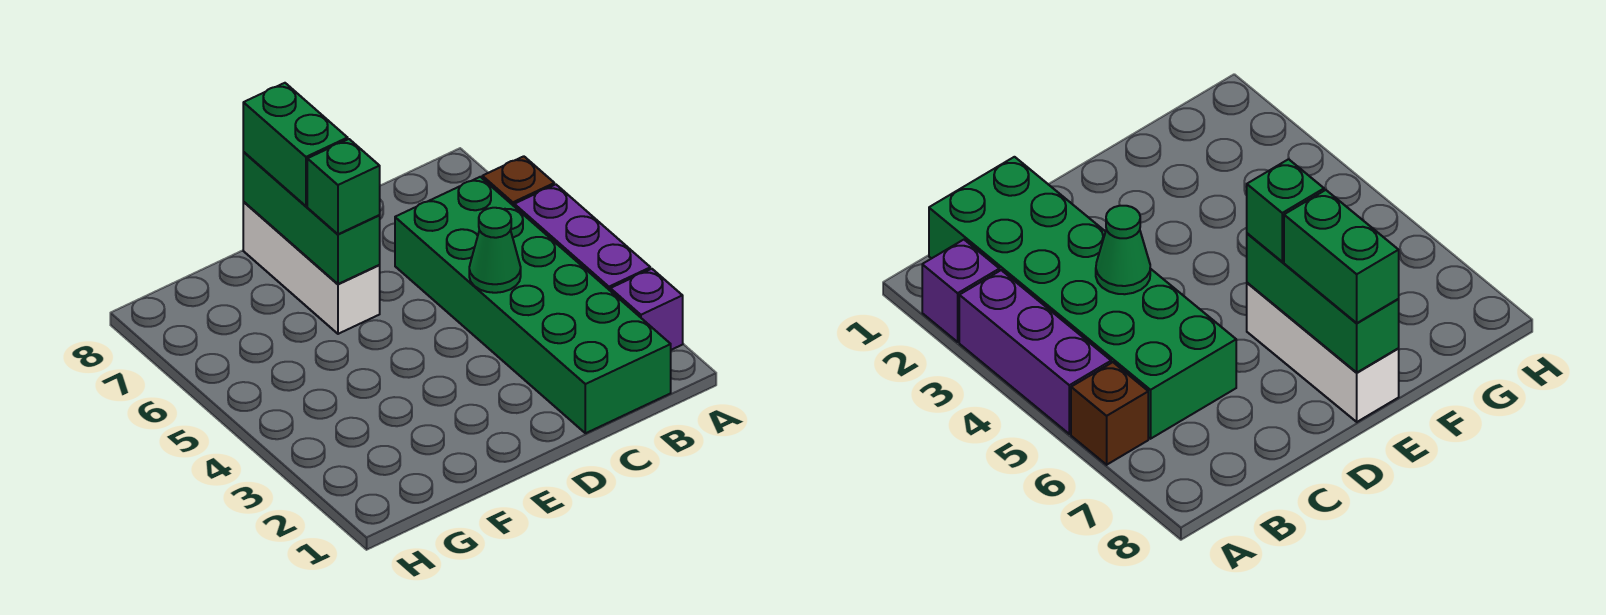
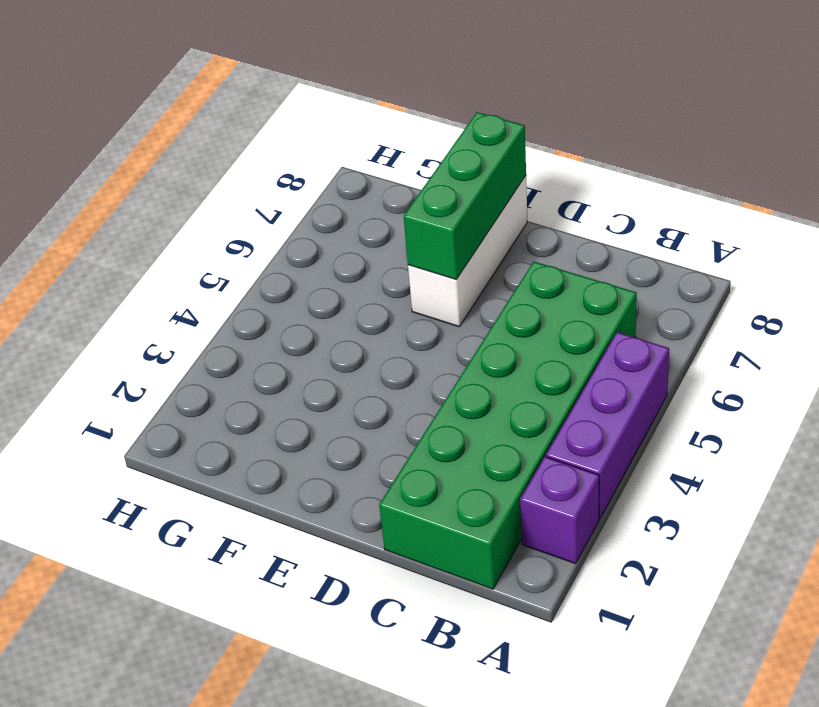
none -> brown brick A6 level 1
none -> green cone C4 level 2

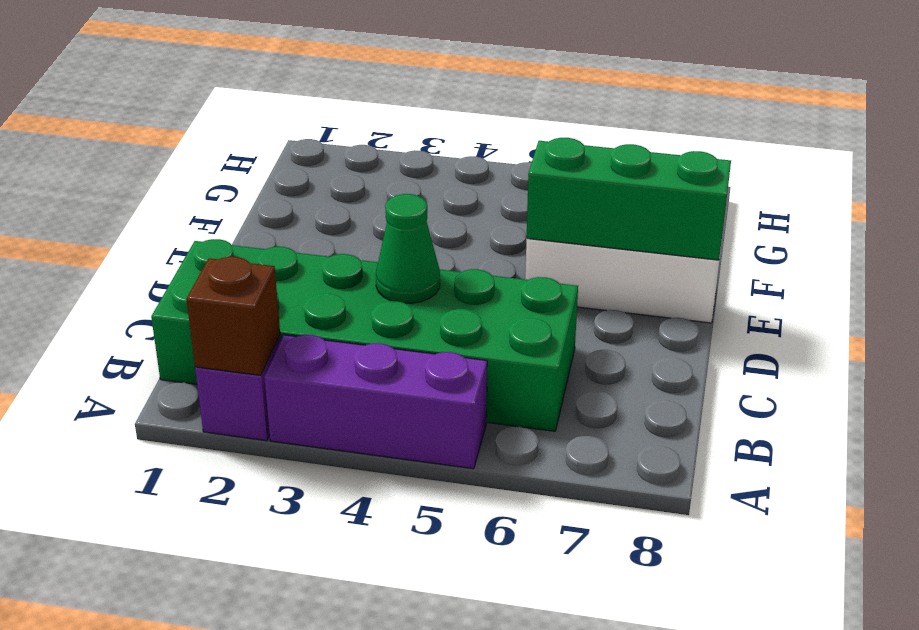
brown brick A2 level 2 -> brown brick A6 level 1
none -> green brick E6 level 3
none -> green brick E7:E8 level 3

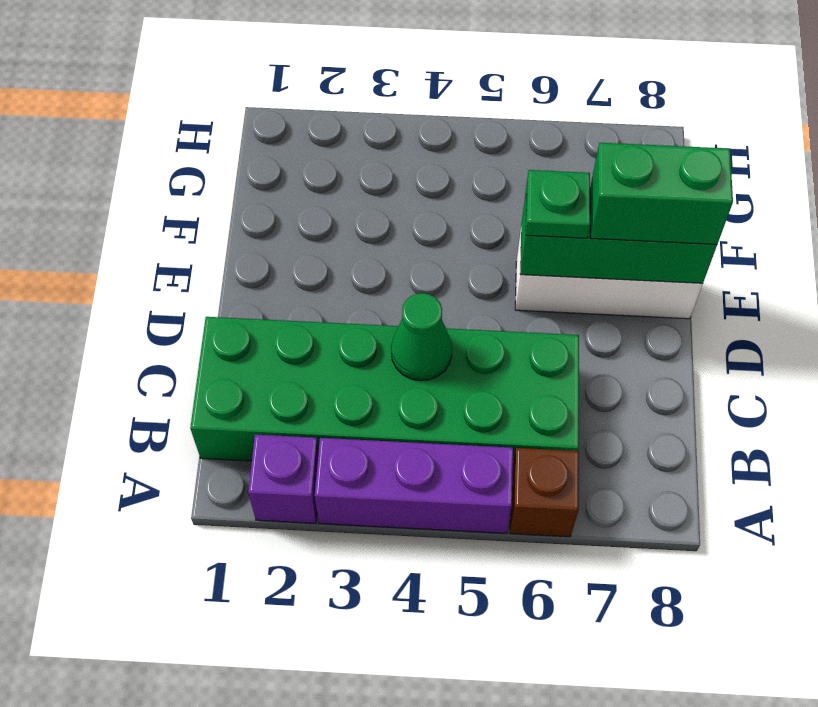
green plate E6 level 3 -> green brick E6 level 3

